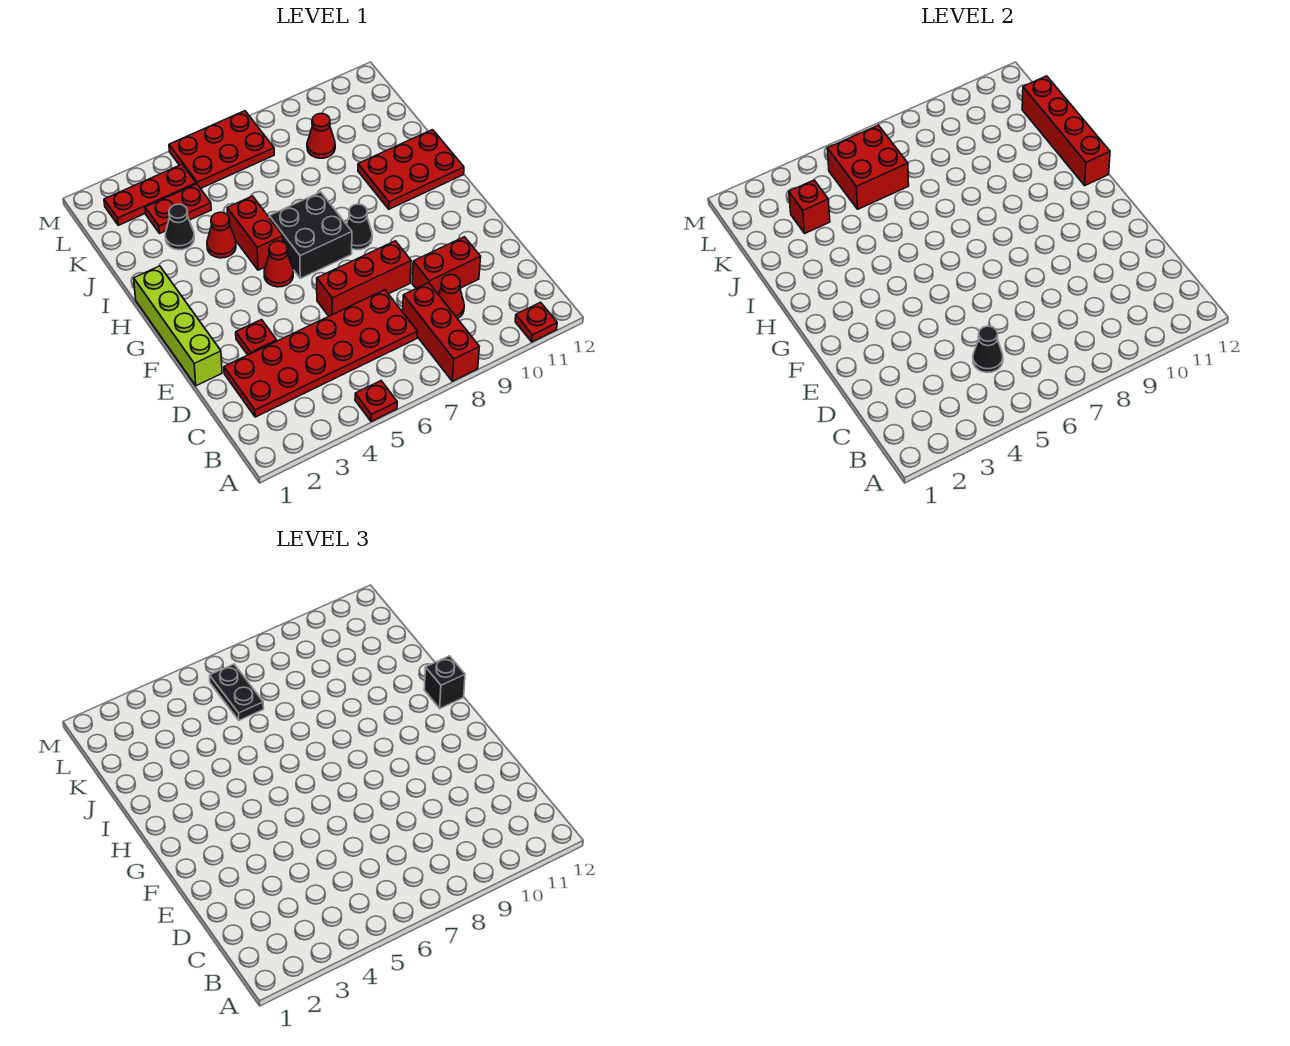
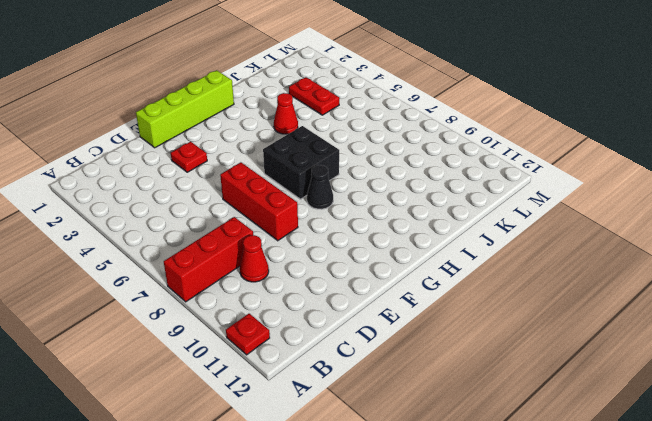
none -> red plate A5 level 1
none -> red plate C2:D7 level 1
none -> red brick D9:D10 level 1

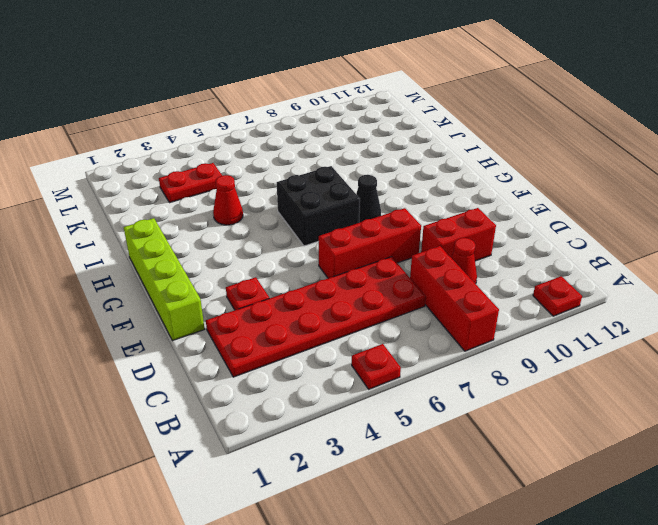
none -> red cone G5 level 1
none -> red brick H5:I5 level 1
none -> red plate H10:I12 level 1

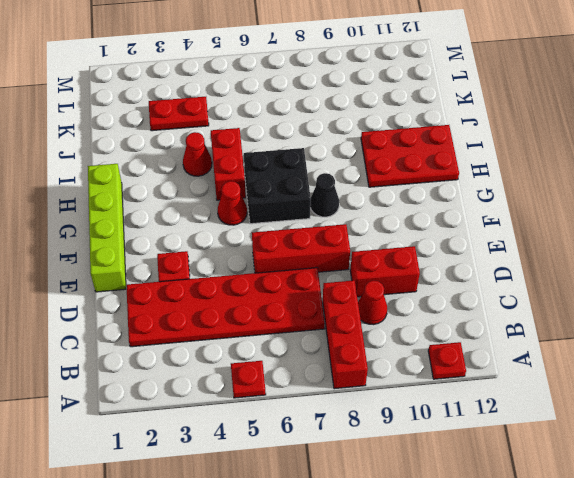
none -> black cone J3 level 1
none -> red cone K9 level 1
none -> red plate L2:L4 level 1

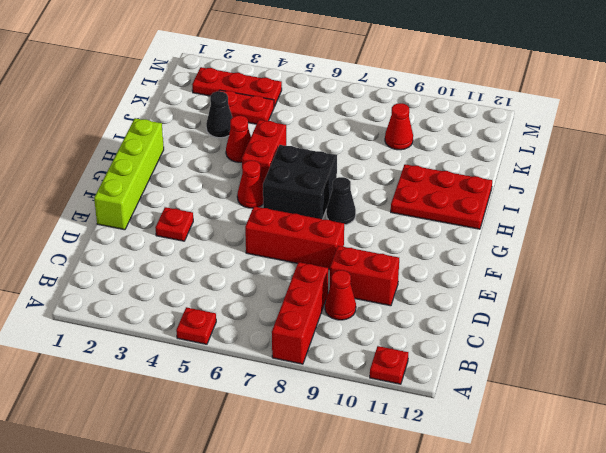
none -> red plate C2:D7 level 1
none -> red plate L5:M7 level 1
none -> black cone C5 level 2

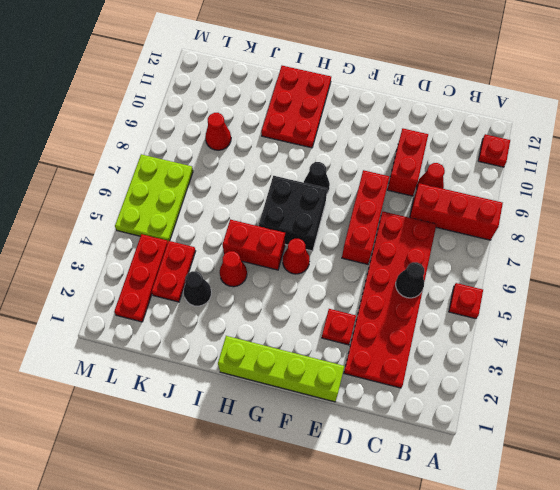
lime plate L5:M7 level 1 -> red plate L5:M7 level 1
none -> red brick H12:K12 level 2
none -> red brick K3 level 2
none -> red brick K5:L6 level 2

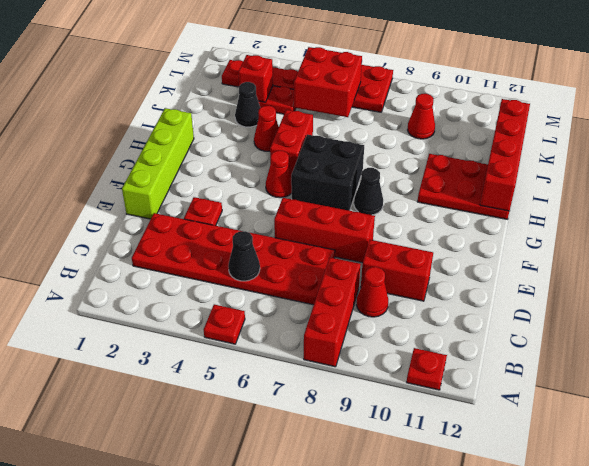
none -> black brick H12 level 3
none -> black plate K6:L6 level 3

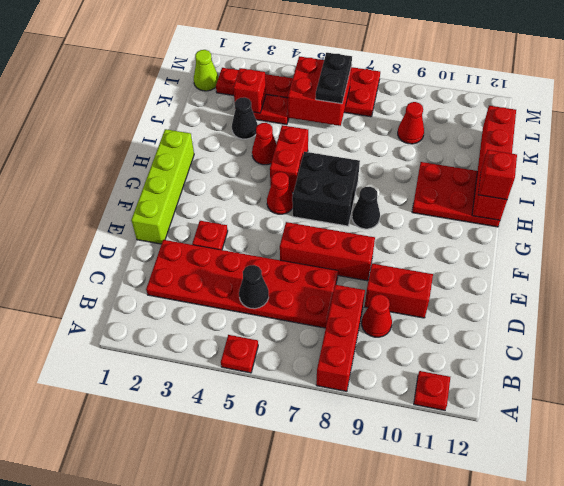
red brick H12 level 3 -> black brick H12 level 3
lime cone L1 level 1 -> none

